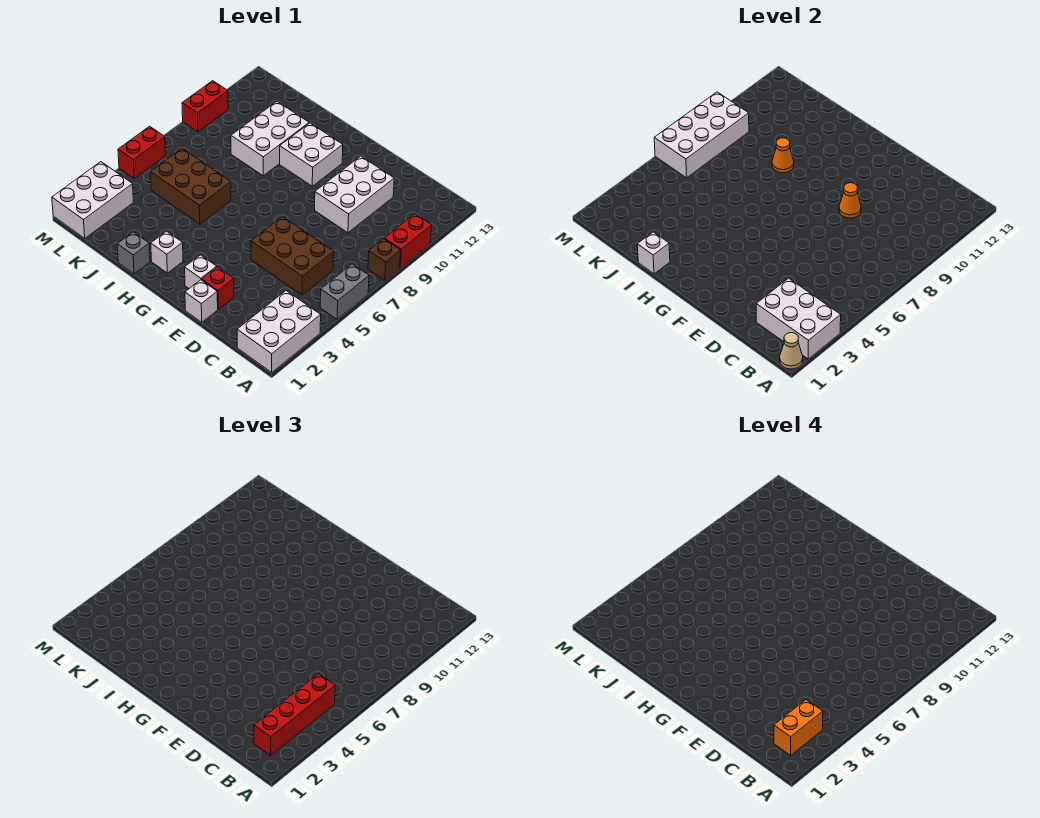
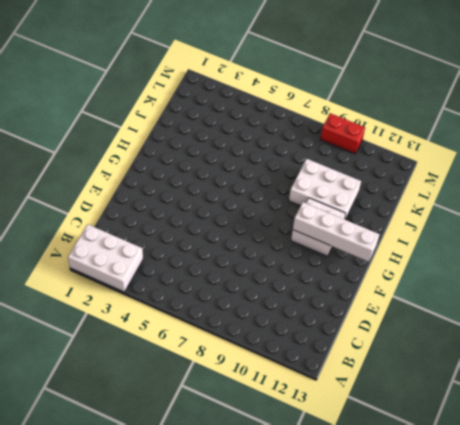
white brick G10:G13 level 2 -> none
none -> grey brick A5:A6 level 1
none -> brown brick A8 level 1
none -> red brick A9:A10 level 1

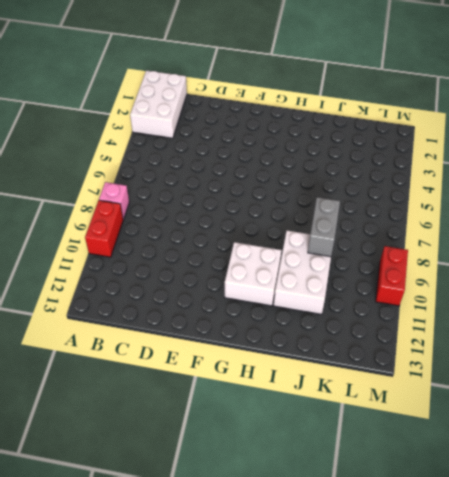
pink brick A8 level 1 -> brown brick A8 level 1
grey brick J8:J9 level 2 -> grey brick A5:A6 level 1
none -> brown brick C5:E6 level 1
none -> white brick D9:E11 level 1
none -> white brick E1 level 1

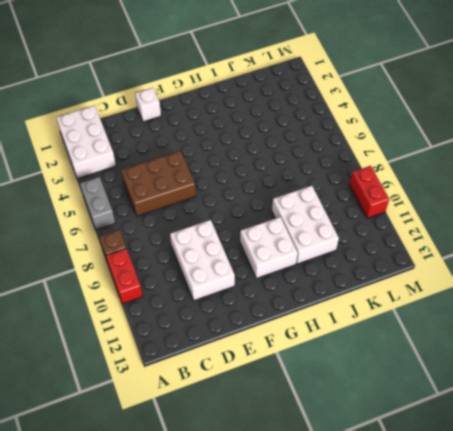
none -> red brick E2 level 1
none -> white brick F2 level 1
none -> white brick H2 level 1

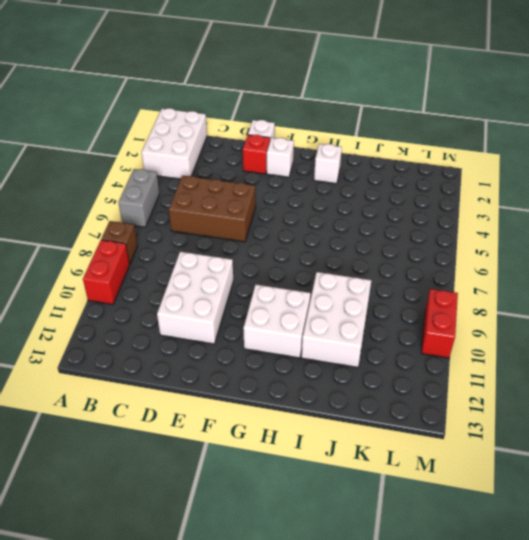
none -> grey brick I1 level 1
none -> brown brick I5:K6 level 1
none -> white brick L1:M3 level 1

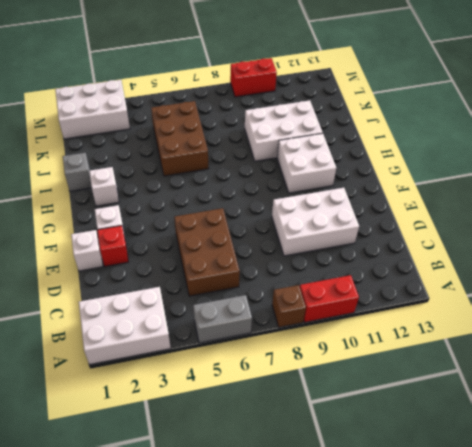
none -> red brick M5:M6 level 1
none -> tan cone A1 level 2
none -> white brick A2:C3 level 2

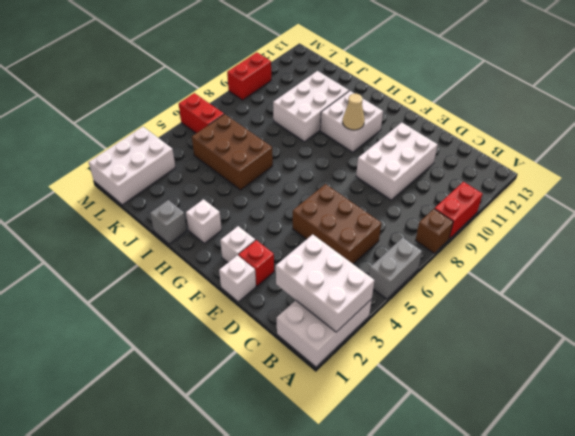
tan cone G10 level 2 -> tan cone A1 level 2
red brick L6:M6 level 1 -> red brick M5:M6 level 1
none -> orange cone E9 level 2
none -> white brick I1 level 2
none -> orange cone I9 level 2

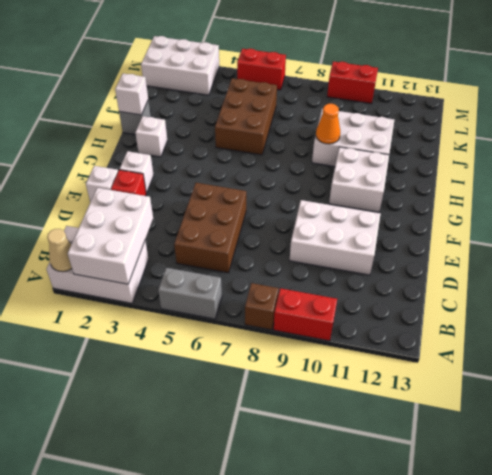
none -> orange cone E9 level 2
none -> white brick L6:M9 level 2
none -> red brick B2:B5 level 3

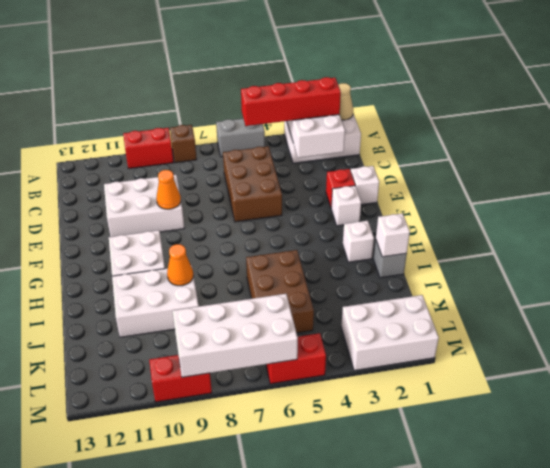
none -> orange brick B2:B3 level 4

